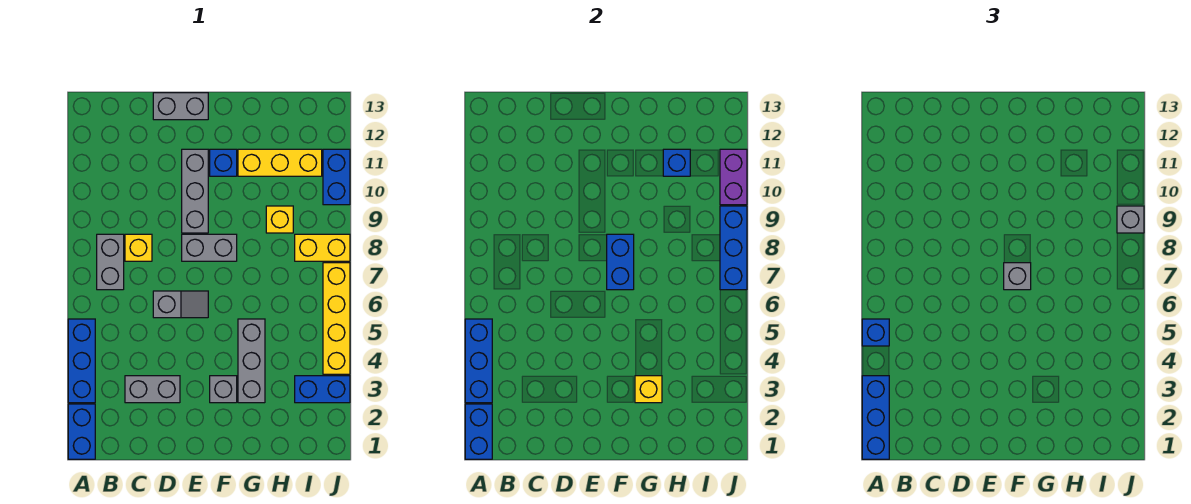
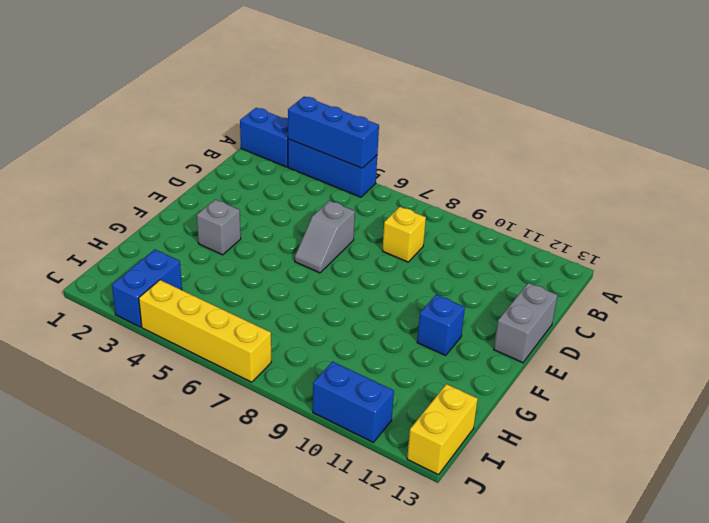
yellow brick I13:J13 level 1 -> yellow brick I8:J8 level 1
none -> grey brick B7:B8 level 1
none -> grey brick C3:D3 level 1
none -> grey brick E8:F8 level 1

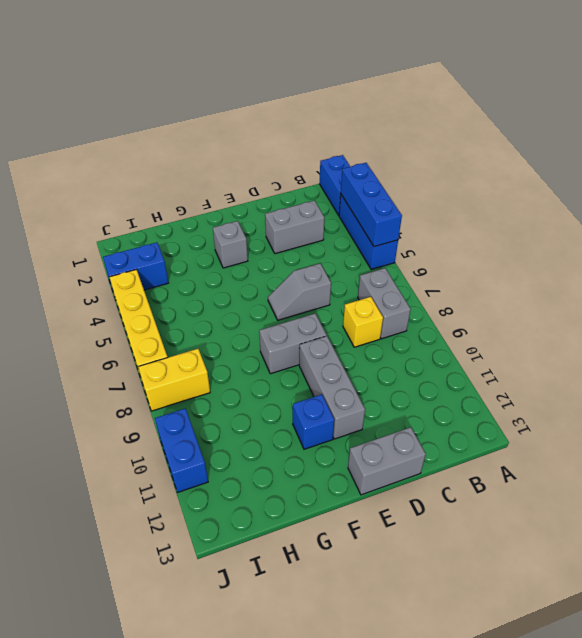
none -> grey brick G3:G5 level 1
none -> yellow brick G11:I11 level 1
none -> yellow brick H9 level 1

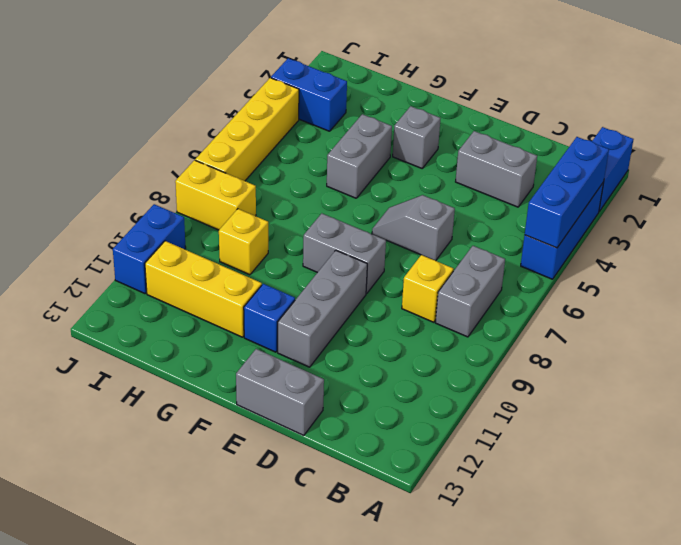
grey brick G4:G5 level 1 -> grey brick G3:G5 level 1
none -> blue brick A1:A2 level 2
none -> blue brick F7:F8 level 2
none -> yellow brick G3 level 2

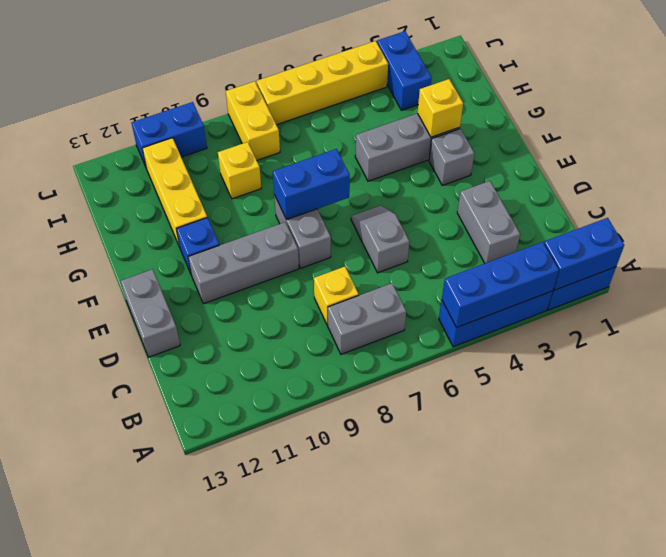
none -> blue brick H11 level 2
none -> blue brick J7:J9 level 2
none -> purple brick J10:J11 level 2

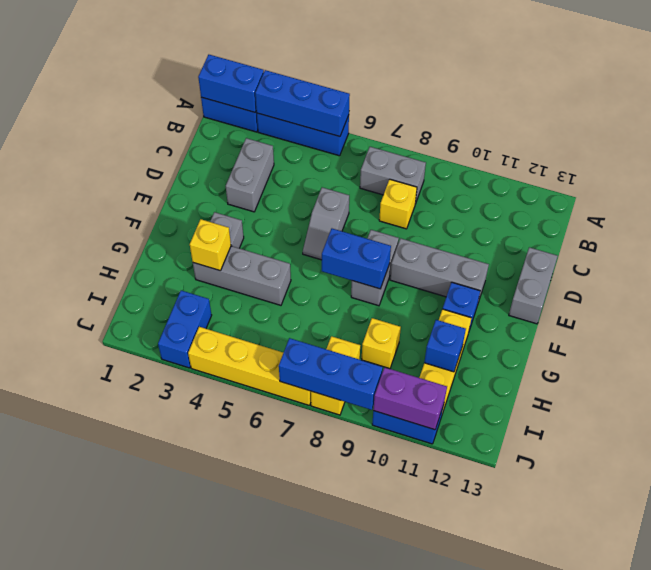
none -> blue brick A1:A3 level 3
none -> blue brick A5 level 3
none -> grey brick F7 level 3

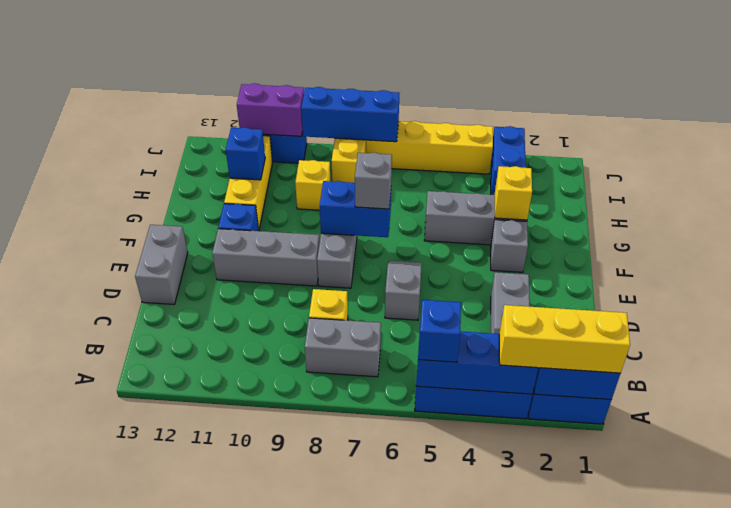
yellow brick A1:A3 level 3 -> blue brick A1:A3 level 3
none -> grey brick J9 level 3

